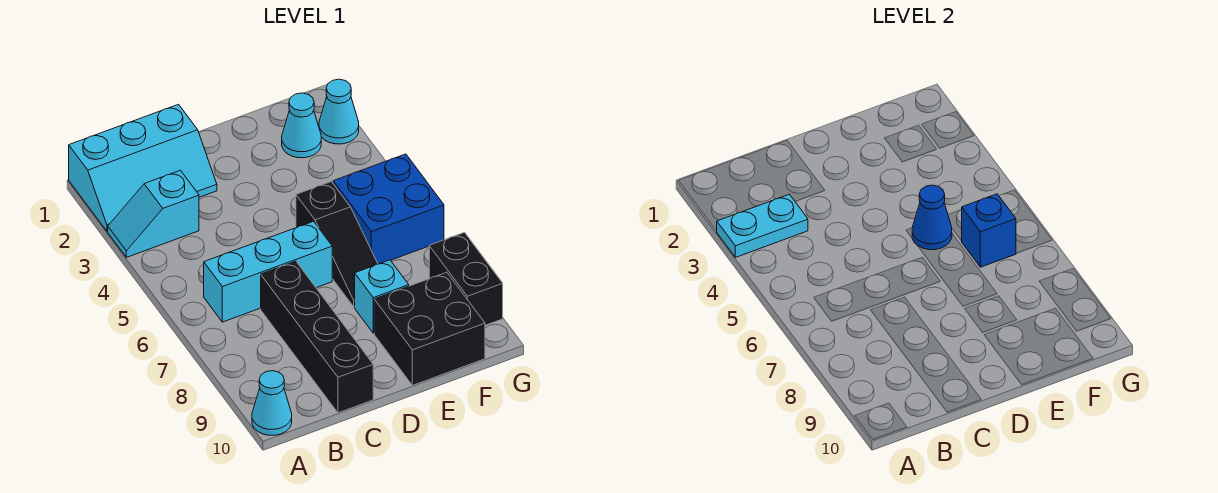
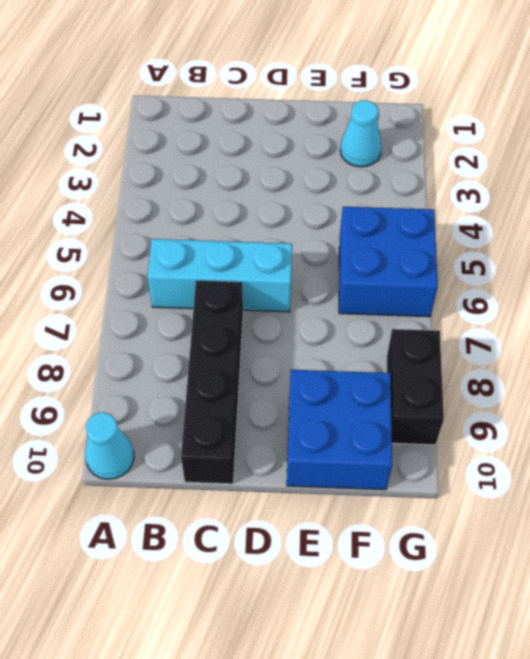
blue brick E9:F10 level 1 -> black brick E9:F10 level 1
none -> cyan slope A1:C2 level 1 top 1
none -> cyan slope A3:B3 level 1 top B
none -> black slope E5:E7 level 1 top 5

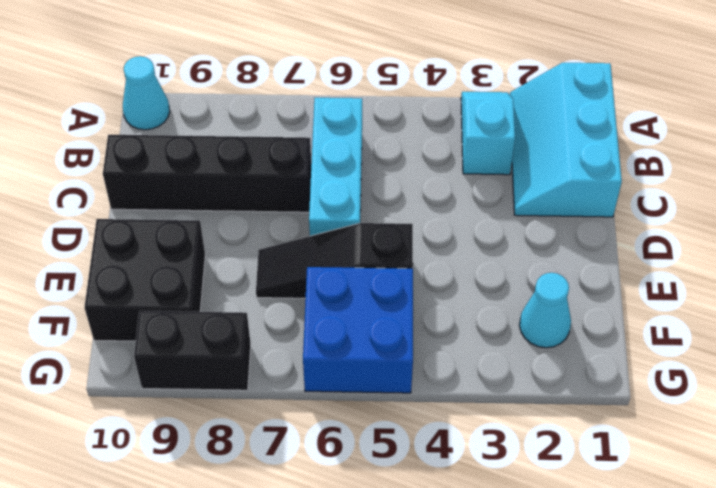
none -> cyan brick E8 level 1
none -> cyan cone G2 level 1
none -> cyan plate A3:B3 level 2

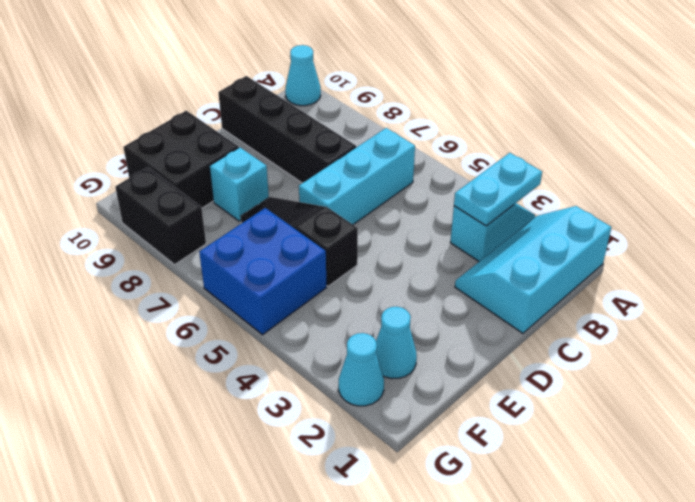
none -> blue cone E5 level 2
none -> blue brick F6 level 2

